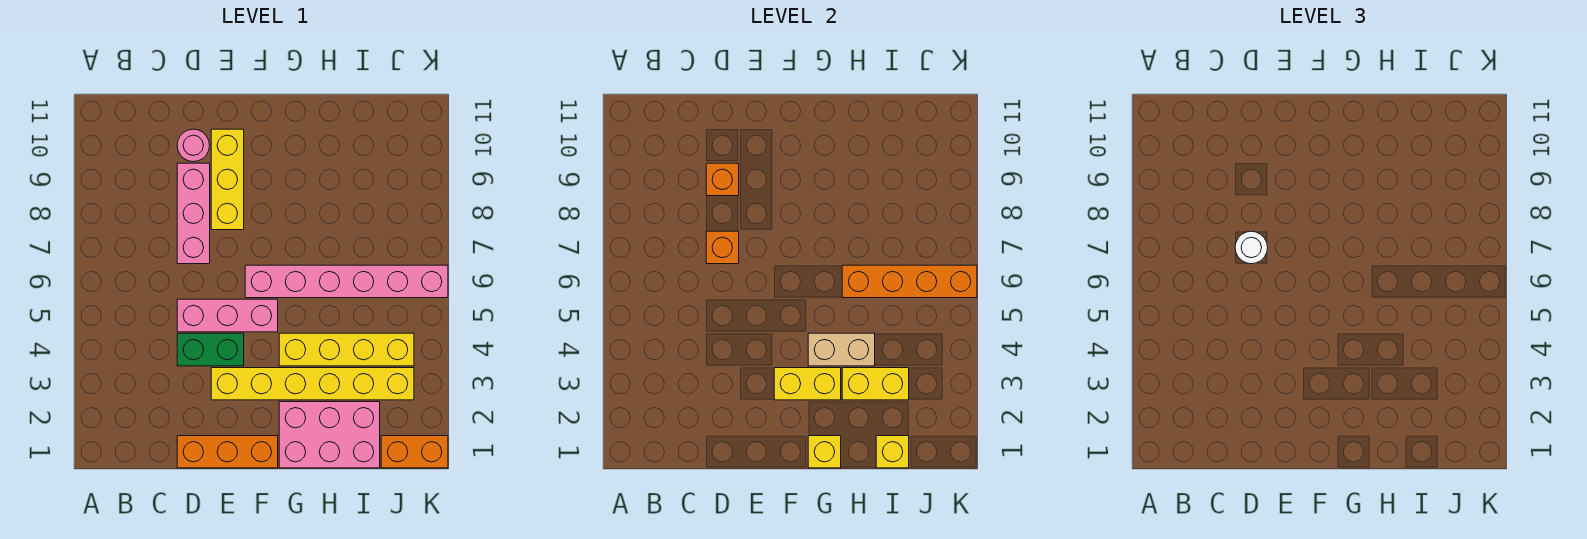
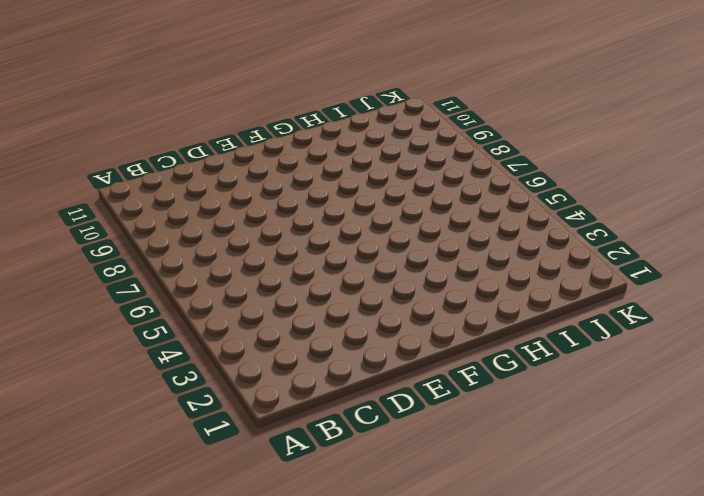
none -> orange brick D1:F1 level 1
none -> green brick D4:E4 level 1
none -> pink brick D5:F5 level 1

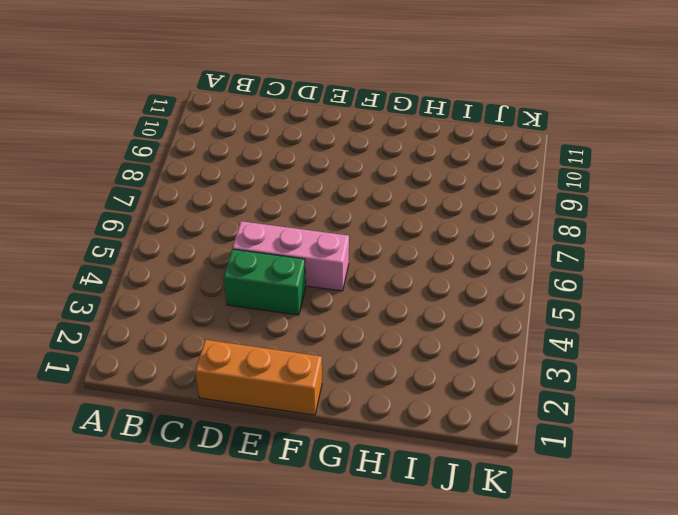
none -> pink brick D7:D9 level 1
none -> pink round brick D10 level 1
none -> yellow brick E3:J3 level 1

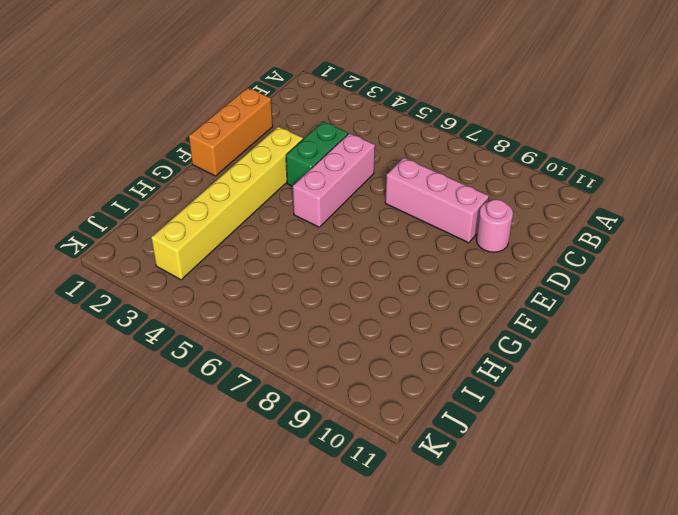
none -> yellow brick E8:E10 level 1
none -> pink brick F6:K6 level 1
none -> pink brick G1:I2 level 1

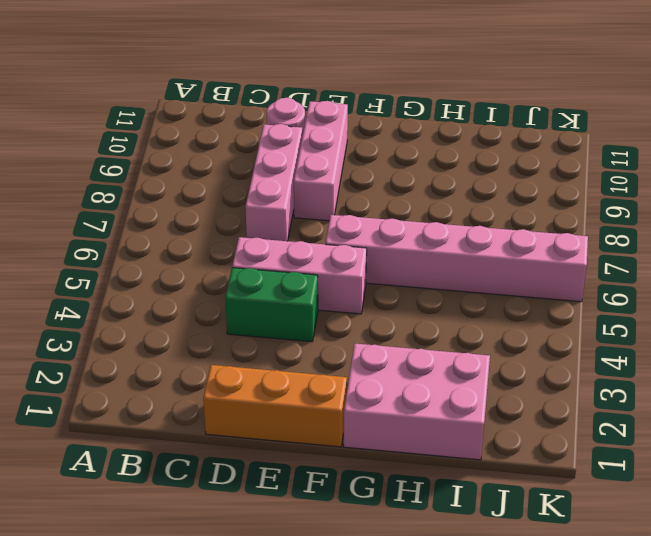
pink brick E8:E10 level 1 -> yellow brick E8:E10 level 1
none -> yellow brick E3:J3 level 1
none -> yellow brick G4:J4 level 1
none -> orange brick J1:K1 level 1

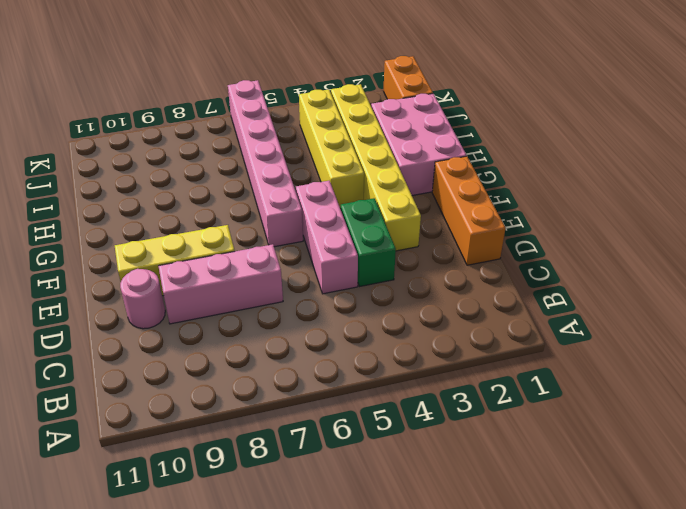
none -> orange brick D7 level 2
none -> orange brick D9 level 2
none -> yellow brick F3:G3 level 2

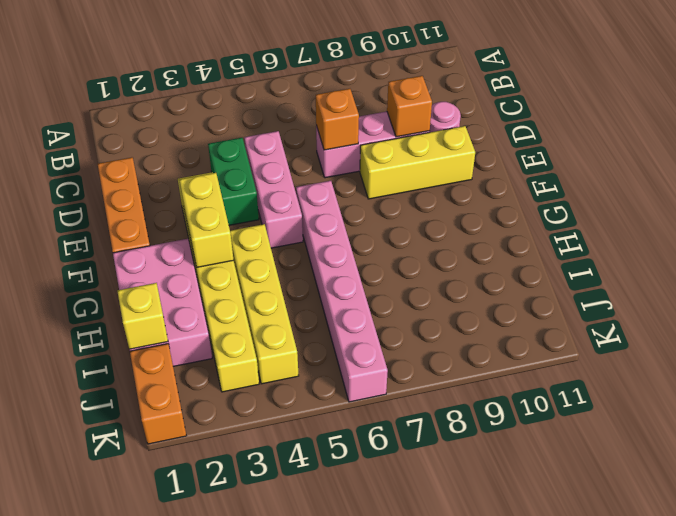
none -> yellow brick G1 level 2
none -> tan brick G4:H4 level 2
none -> yellow brick H3:I3 level 2

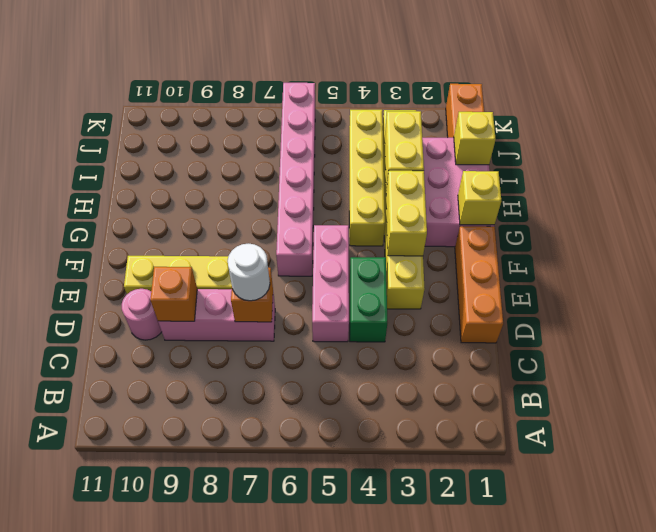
none -> tan brick G4:H4 level 2
none -> orange brick H6:K6 level 2

